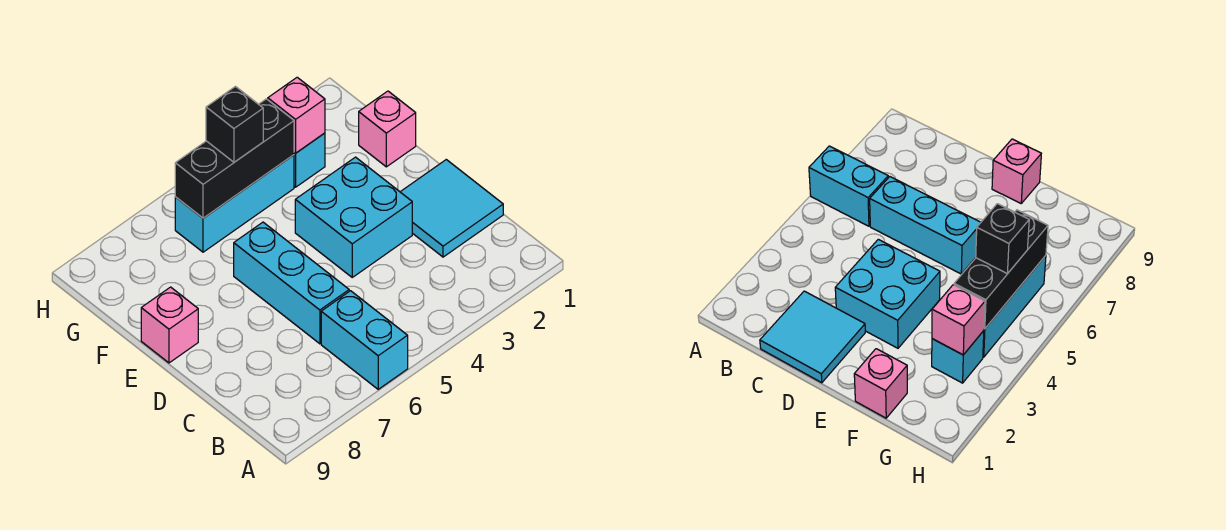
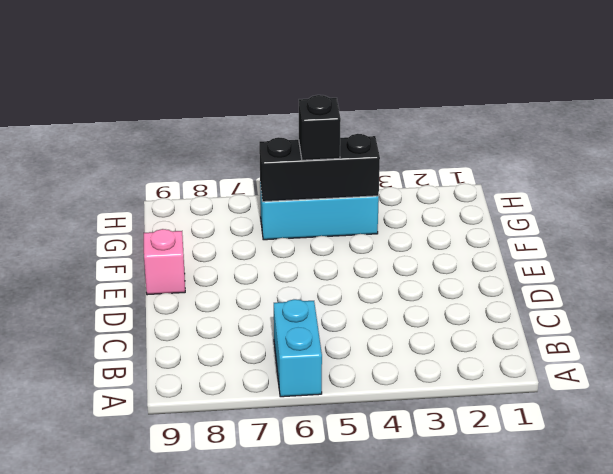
none -> cyan tile C1:D2 level 1
none -> cyan brick C6:E6 level 1

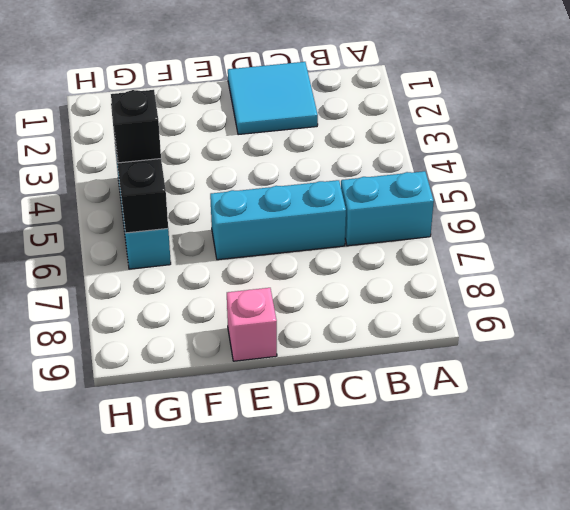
none -> cyan brick D3:E4 level 1
none -> pink brick F1 level 1

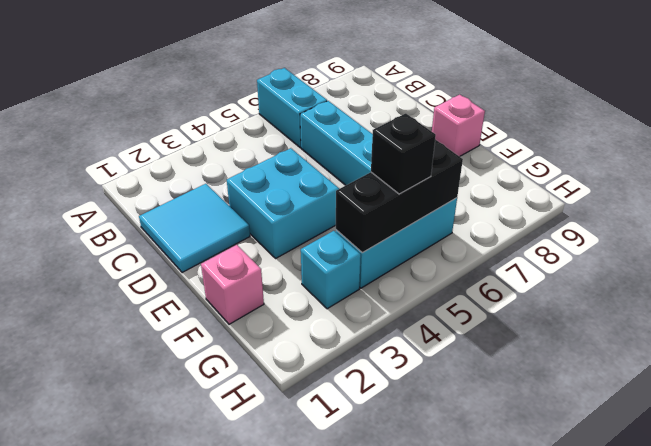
none -> pink brick G3 level 2

